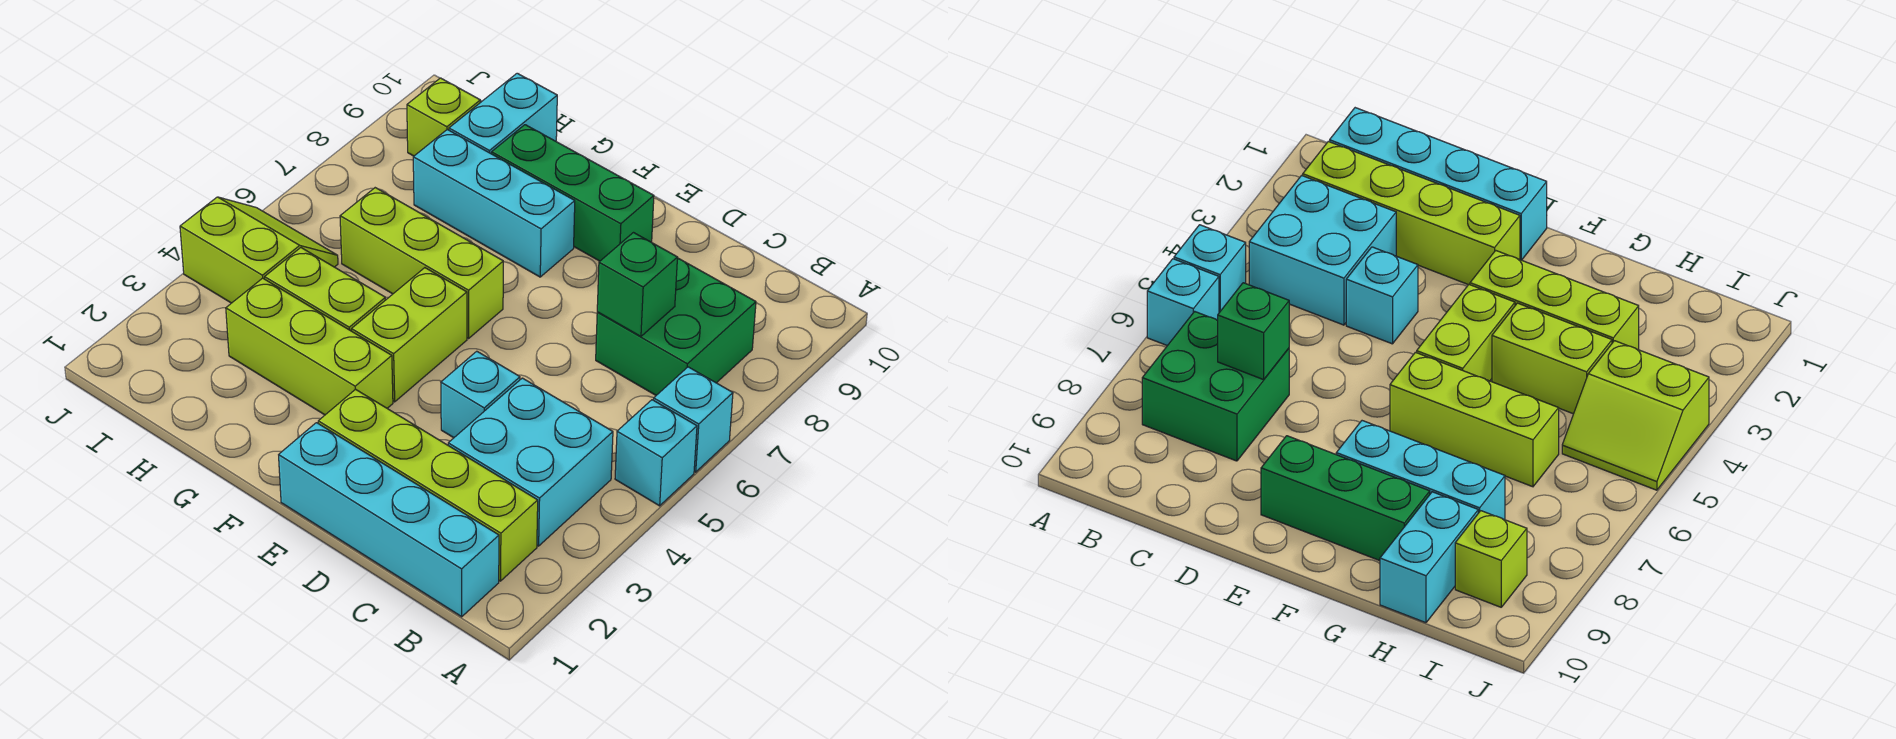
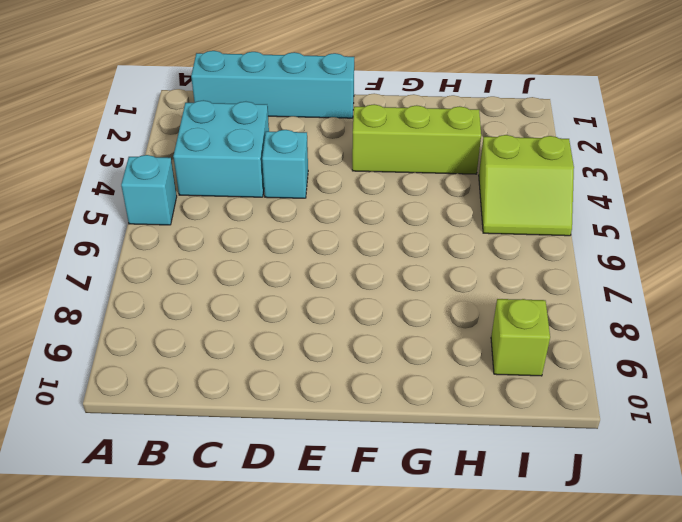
none -> cyan brick A6 level 1
none -> lime brick B2:E2 level 1
none -> green brick B7:C8 level 1

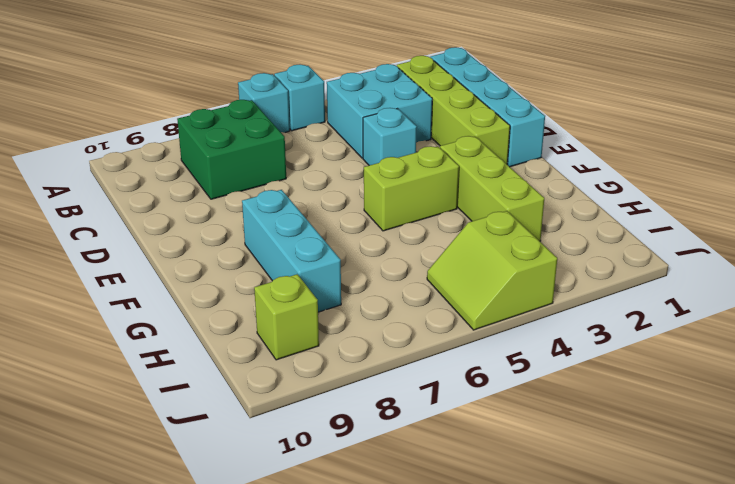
none -> green brick E9:G9 level 1
none -> lime brick F6:H6 level 1
none -> lime brick G4:H4 level 1

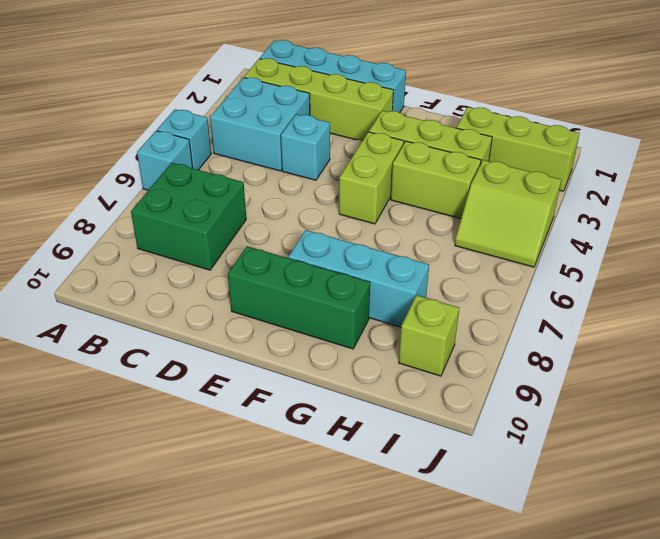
lime brick H2:J2 level 1 -> lime brick F6:H6 level 1
none -> cyan brick H9:H10 level 1
none -> green brick C7 level 2

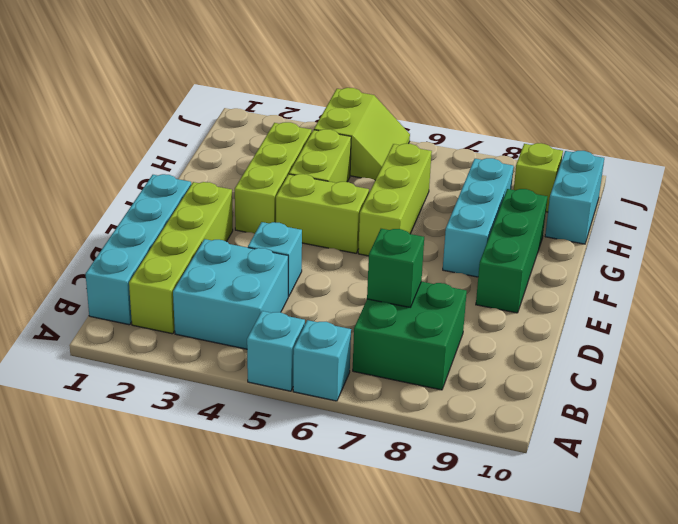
cyan brick H10:I10 level 1 -> cyan brick H9:H10 level 1

